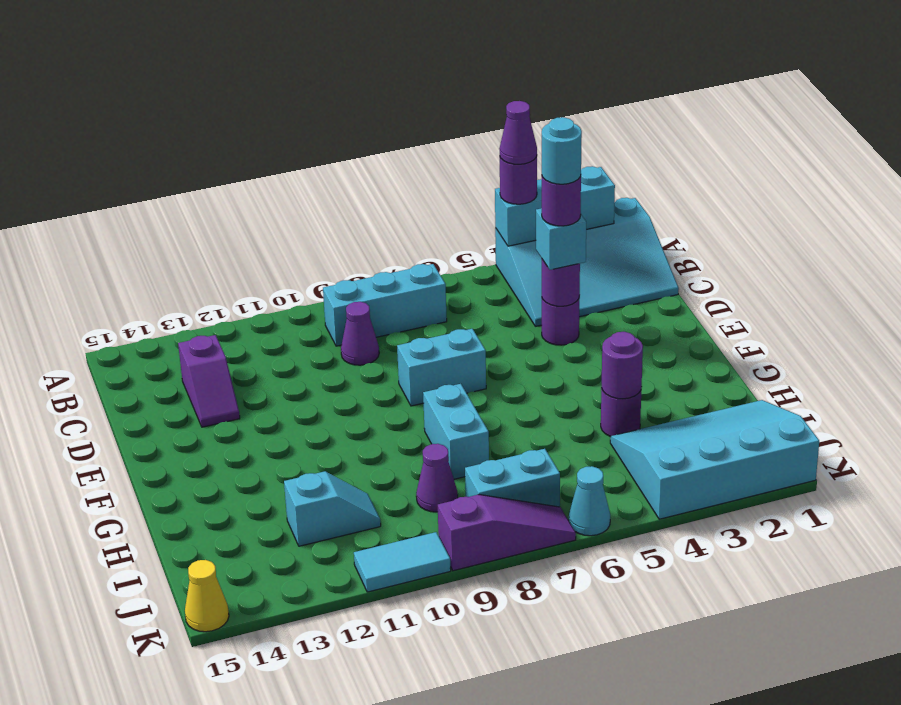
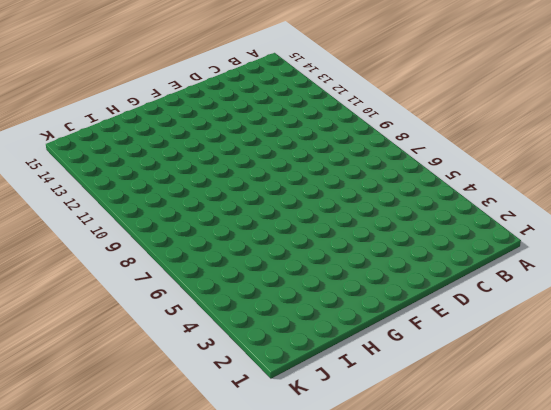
none -> cyan slope A1:C4 level 1 top A
none -> cyan brick B7:B9 level 1
none -> purple cone C9 level 1

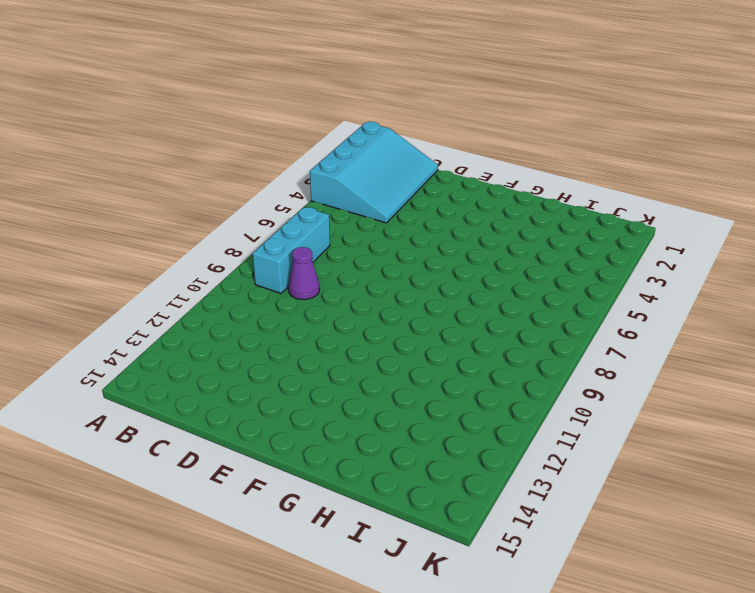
none -> purple slope C13:D13 level 1 top C
none -> purple round brick D4 level 1
none -> cyan brick E7:E8 level 1

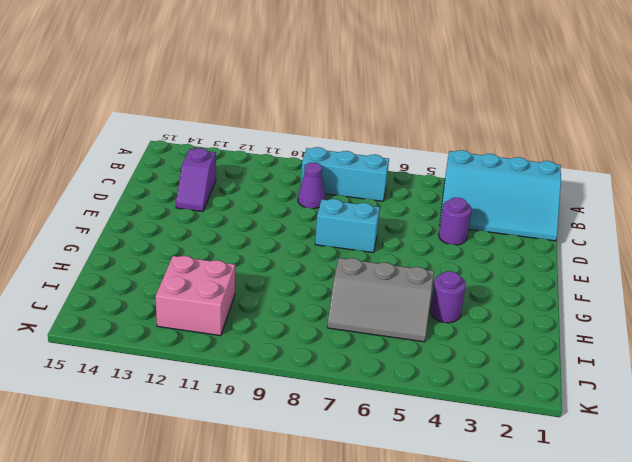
grey slope H5:I7 level 1 top H -> none
pink brick I11:J12 level 1 -> cyan slope I11:I12 level 1 top 12
none -> cyan brick G8:H8 level 1
none -> cyan slope I1:K4 level 1 top K
none -> purple cone I9 level 1

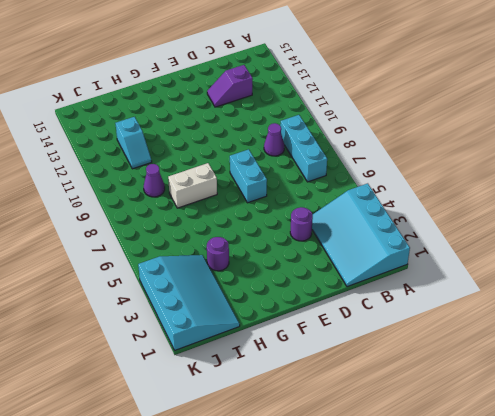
white brick G8:H8 level 1 -> cyan brick G8:H8 level 1
none -> cyan brick J7:J8 level 1
none -> cyan cone K6 level 1
none -> purple slope K7:K9 level 1 top 9

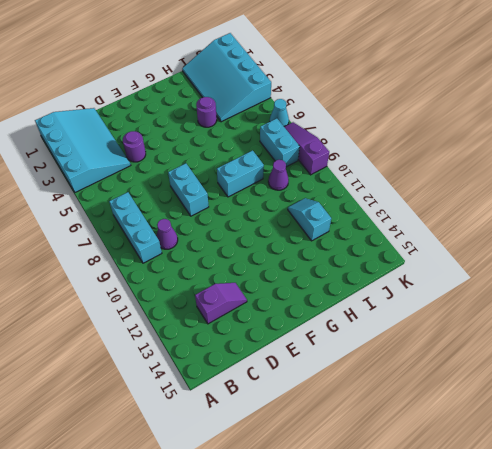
none -> cyan tile K10:K11 level 1
none -> yellow cone K15 level 1
none -> cyan brick A2:A4 level 2

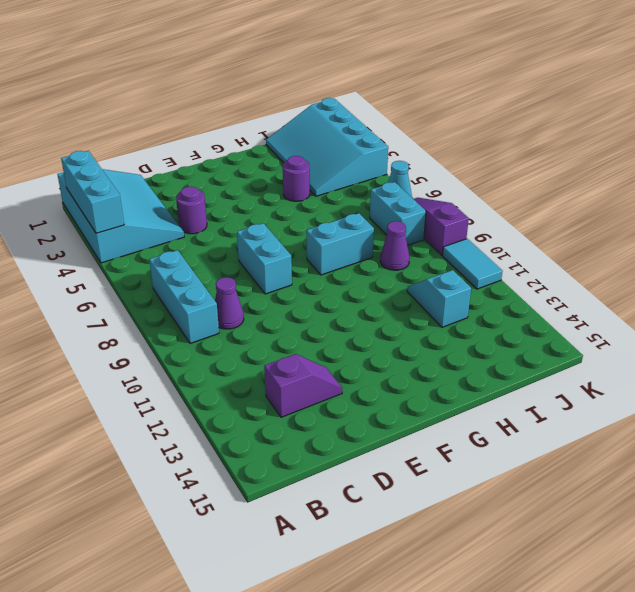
none -> yellow cone K15 level 1
none -> purple round brick D4 level 2
none -> purple round brick H4 level 2

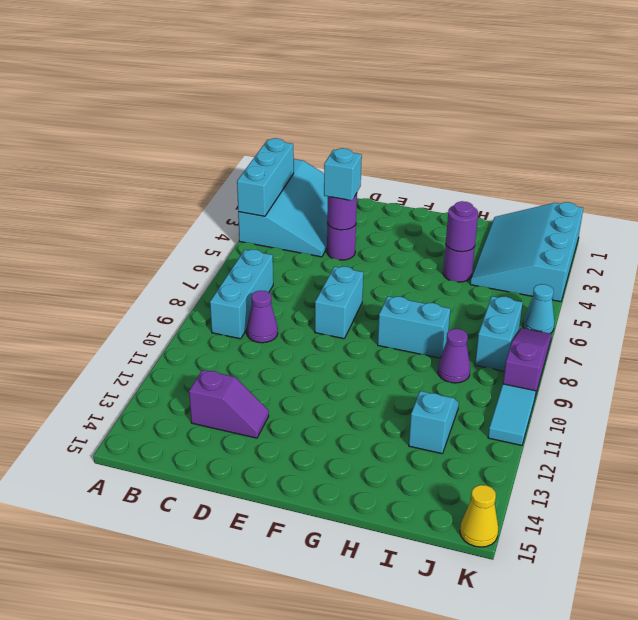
none -> purple round brick A4 level 3
none -> purple cone A4 level 4
none -> purple round brick D4 level 4

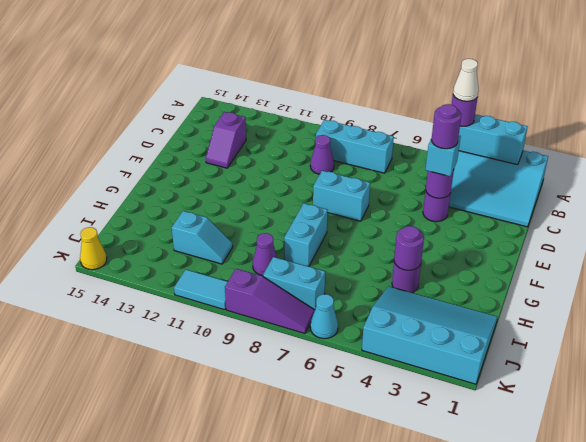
white cone A4 level 4 -> purple cone A4 level 4
none -> cyan round brick D4 level 5

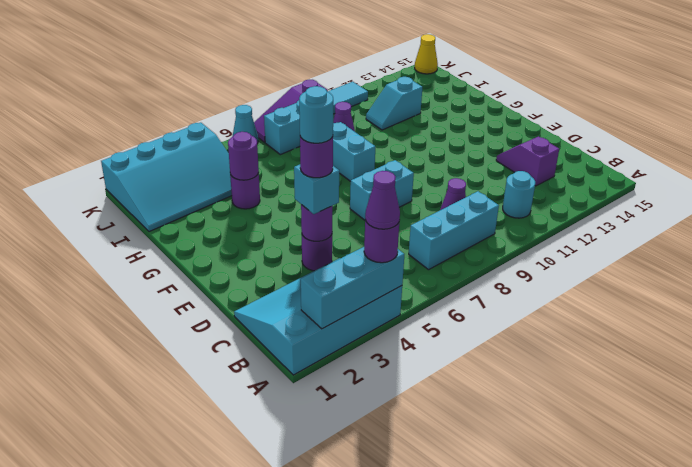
cyan round brick B11 level 1 -> none

